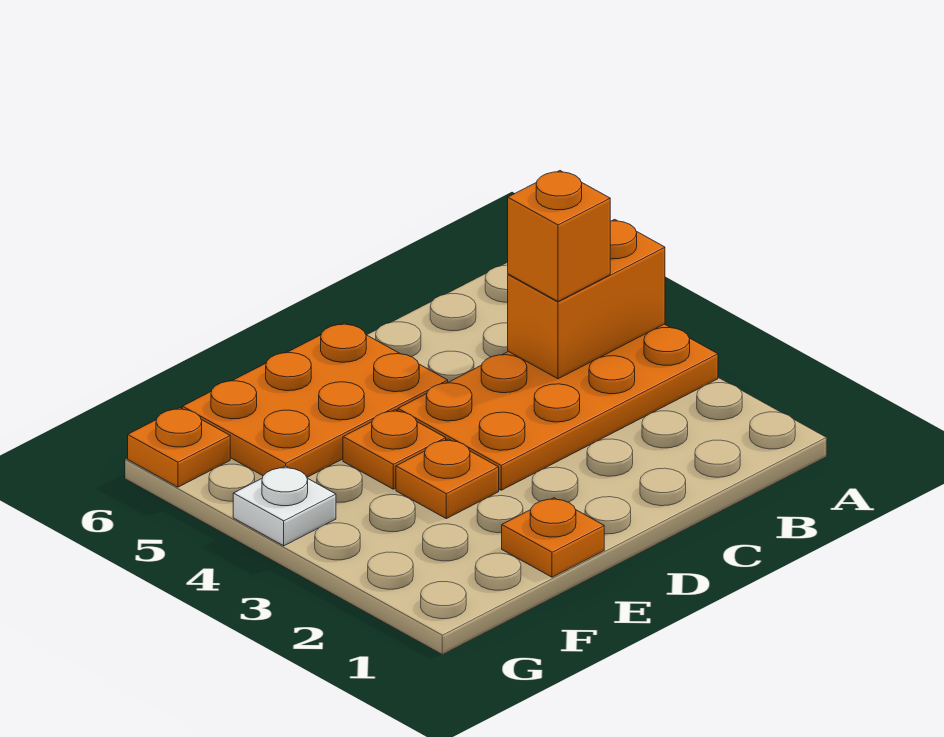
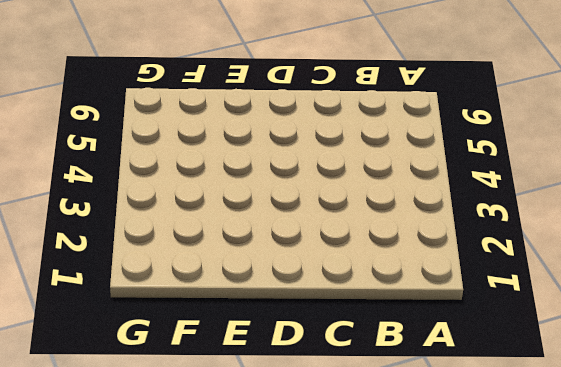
none -> orange plate A3:D4 level 1
none -> orange plate D5:F6 level 1

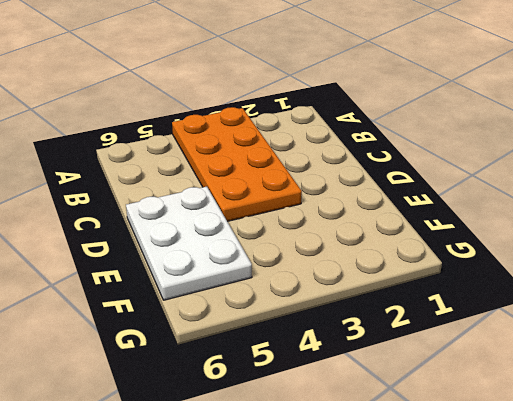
white plate D5:F6 level 1 -> orange plate D5:F6 level 1
none -> orange plate E1 level 1
none -> orange plate E3 level 1

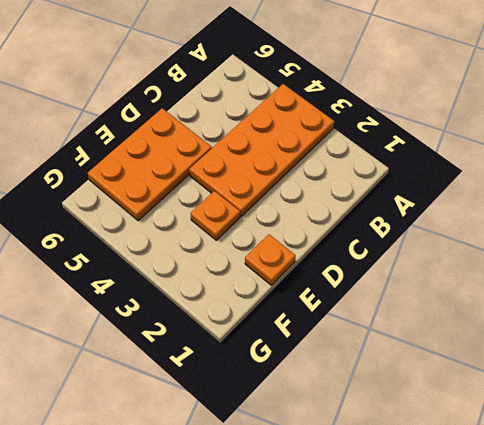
none -> orange plate E4 level 1
none -> white plate G4 level 1

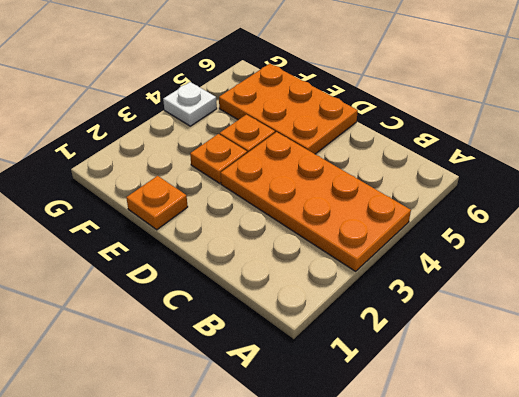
none -> orange plate G6 level 1
none -> orange brick A4:B4 level 2

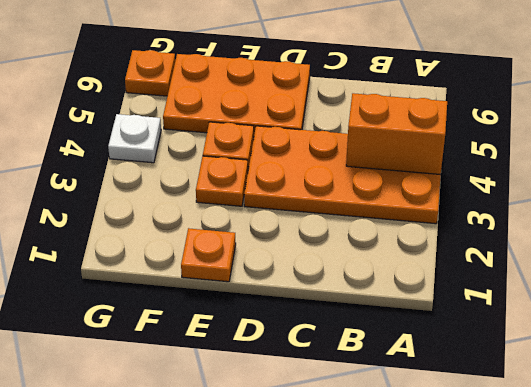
none -> orange brick B4 level 3

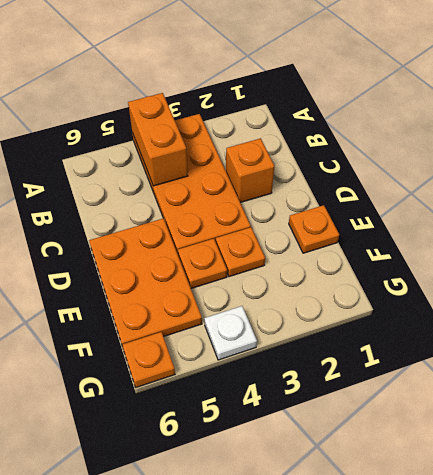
orange brick C2 level 1 -> orange brick B4 level 3

